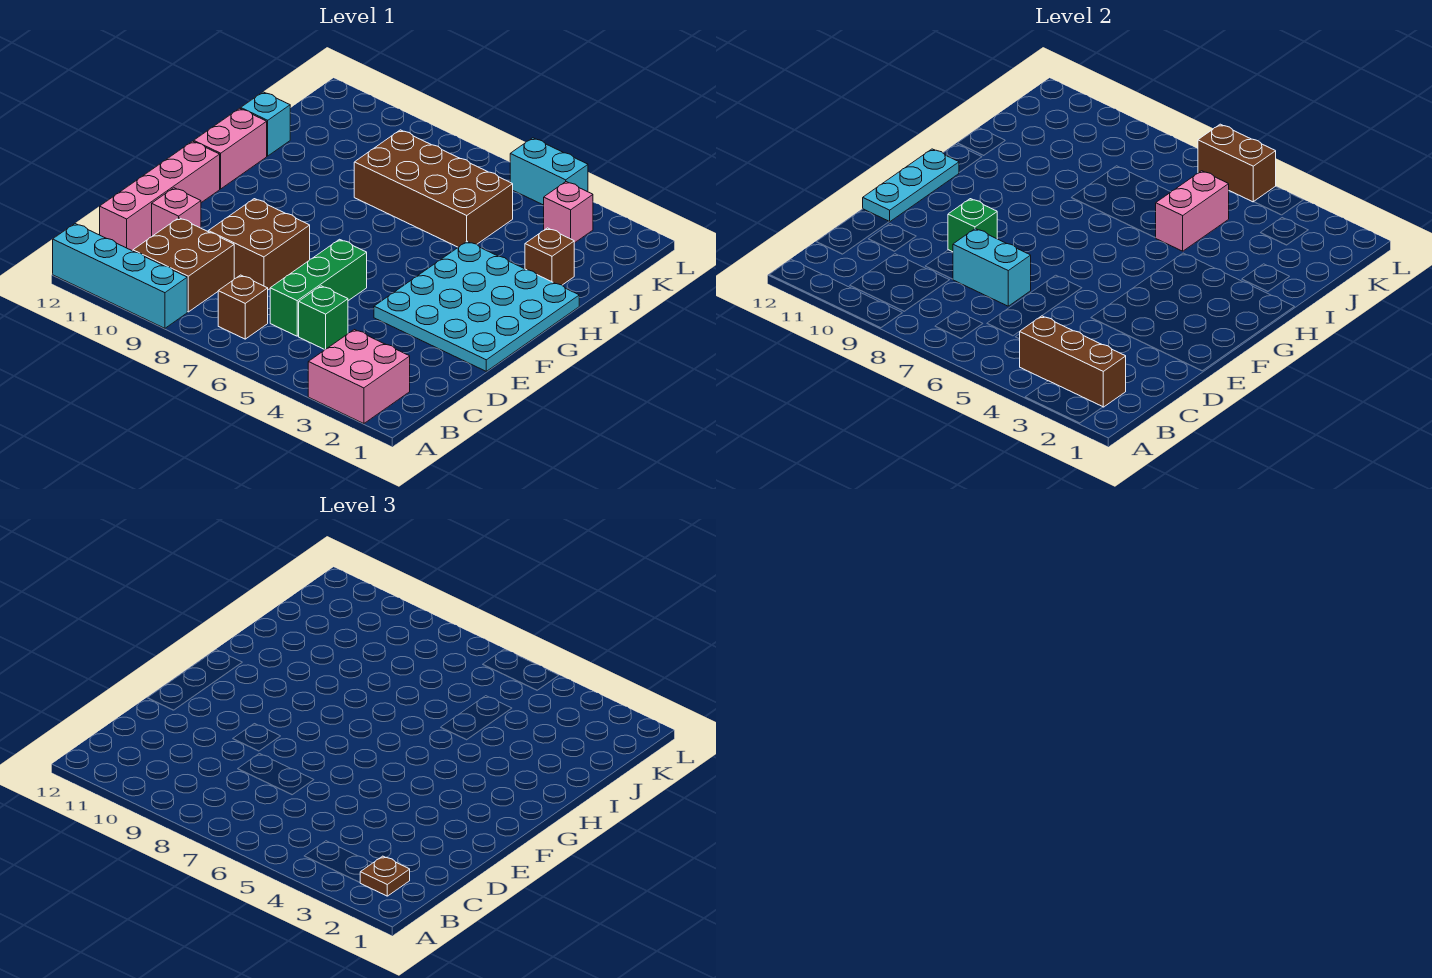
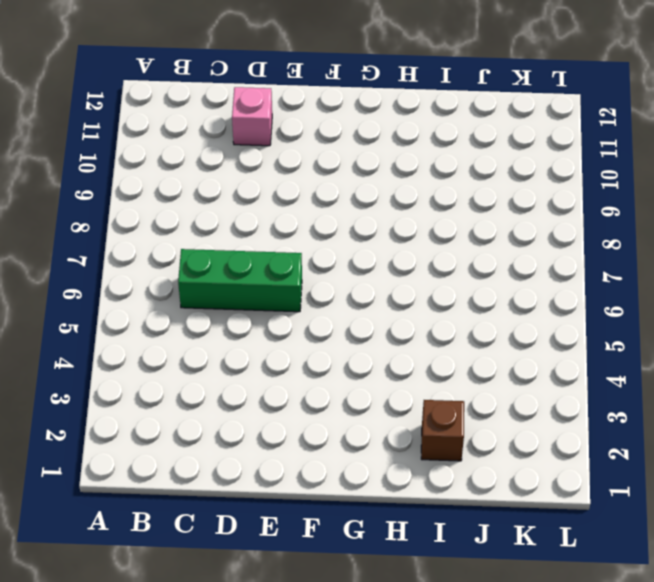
none -> pink brick A2:B3 level 1
none -> cyan brick A9:A12 level 1
none -> brown brick B7 level 1

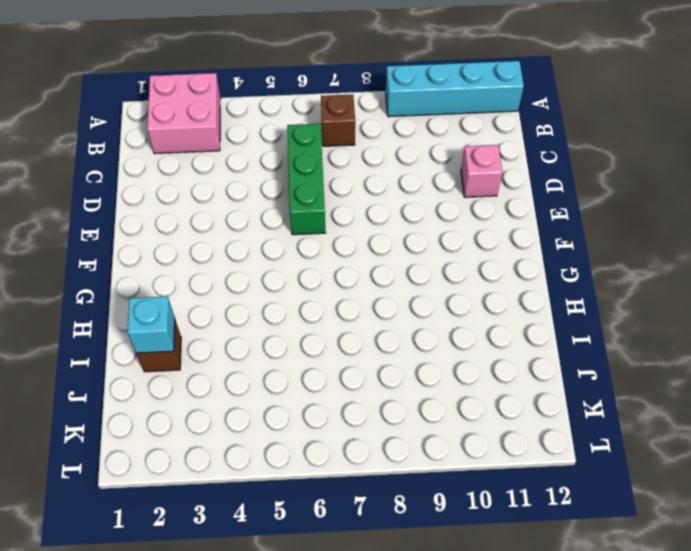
cyan brick I2 level 2 -> cyan brick I12 level 1
none -> brown brick B9:C10 level 1
none -> green brick C5 level 1
none -> pink brick C12:F12 level 1

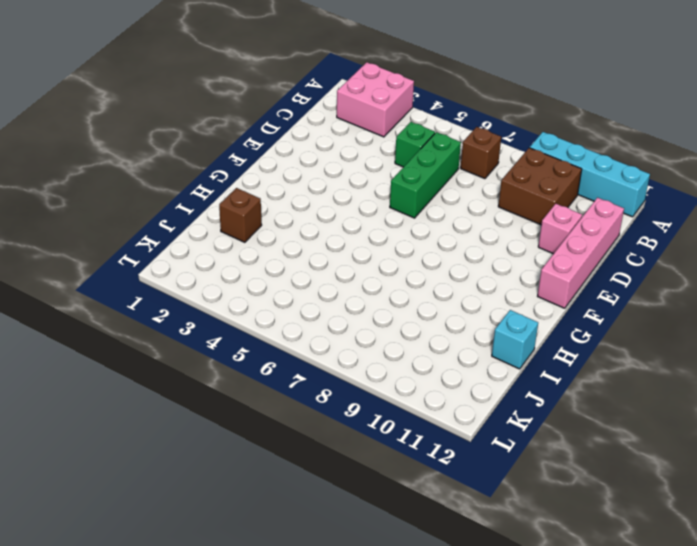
none -> brown brick D8:E9 level 1
none -> cyan plate E1:H4 level 1
none -> pink brick G12:H12 level 1

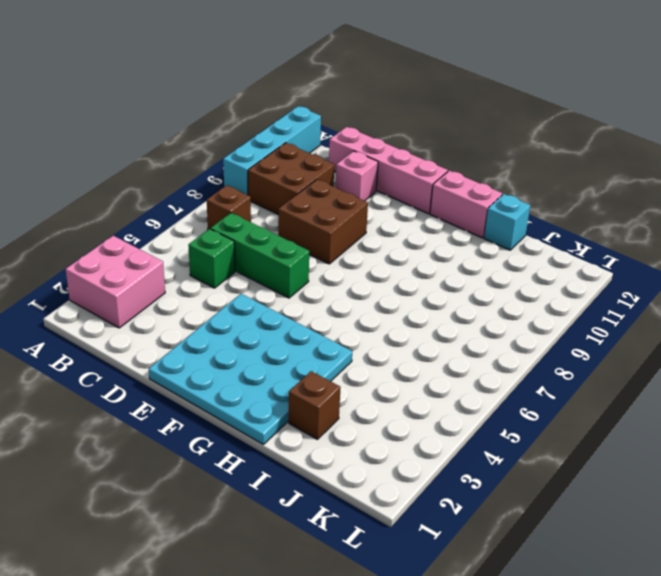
none -> brown brick I5:J8 level 1
none -> pink brick K3 level 1
none -> cyan brick L4:L5 level 1

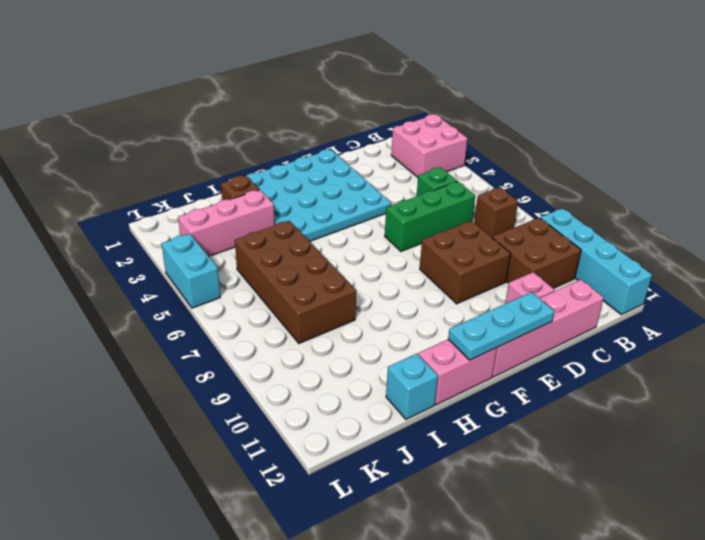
pink brick I3:K3 level 1 -> pink brick K3 level 1
none -> brown brick B2:B4 level 2
none -> cyan brick D7:D8 level 2
none -> green brick E9 level 2

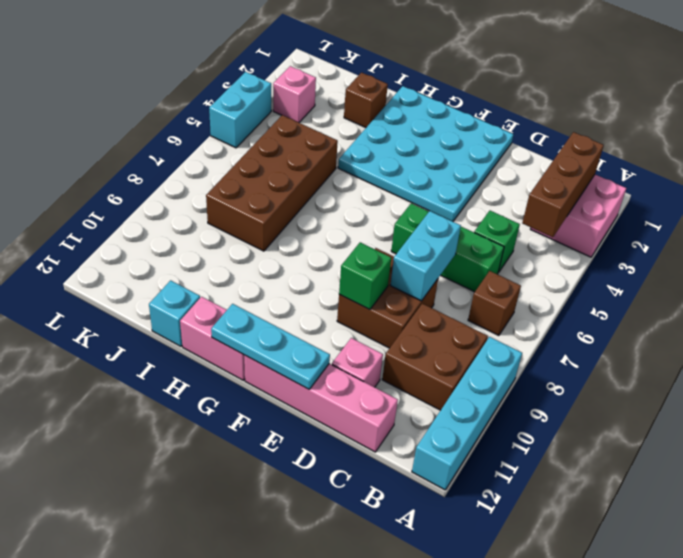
none -> pink brick I5:J5 level 2
none -> brown brick L5:L6 level 2
none -> brown plate B2 level 3

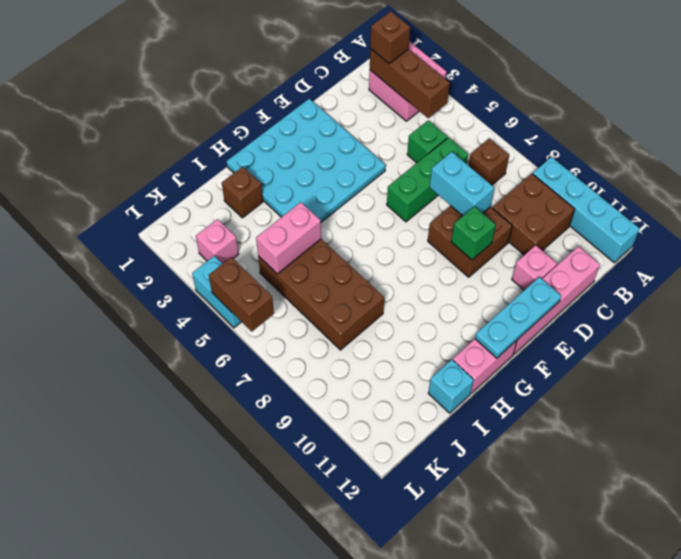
brown brick B2 level 3 -> brown plate B2 level 3

